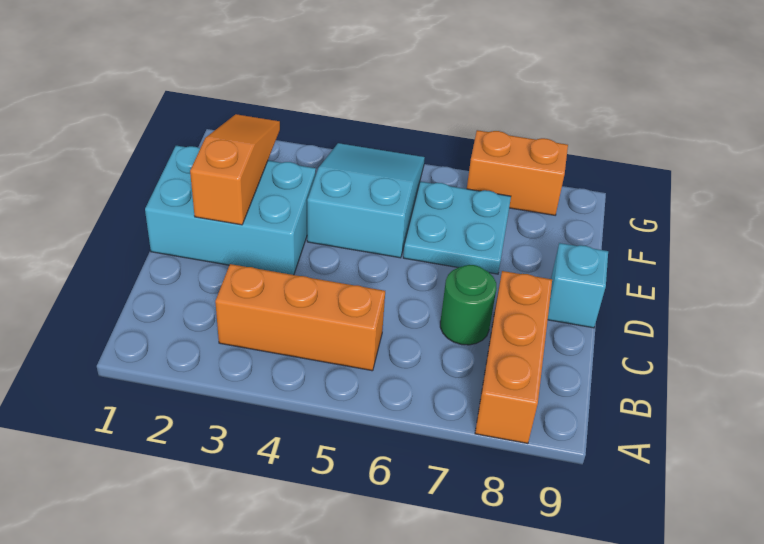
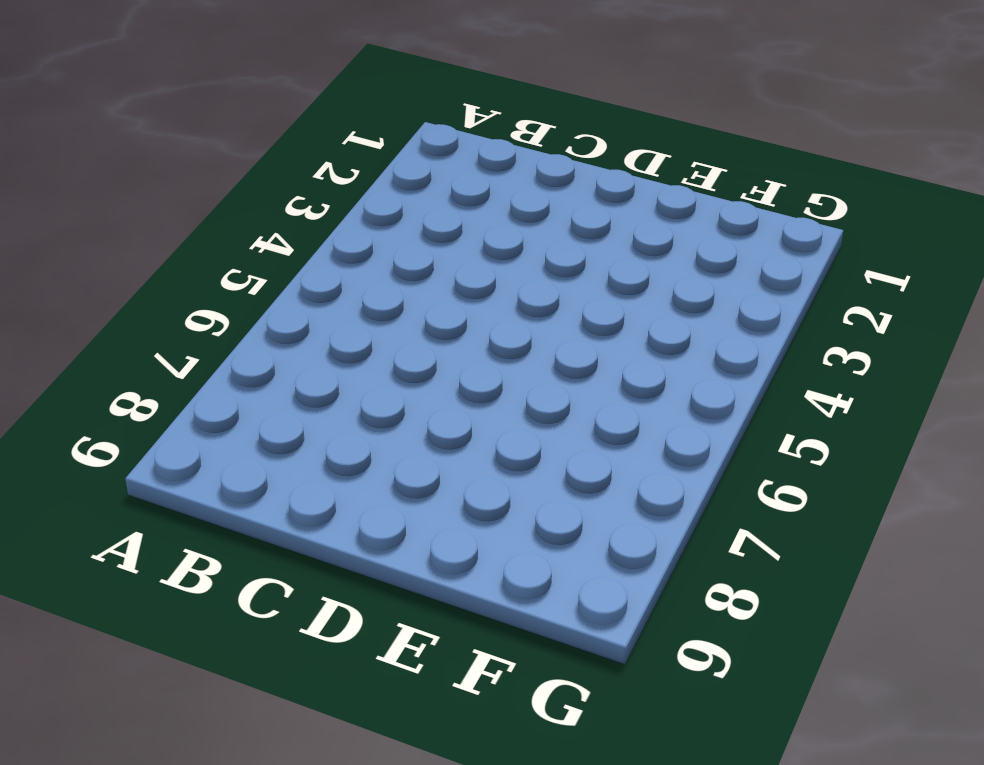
none -> orange brick A8:C8 level 1
none -> orange brick B3:B5 level 1

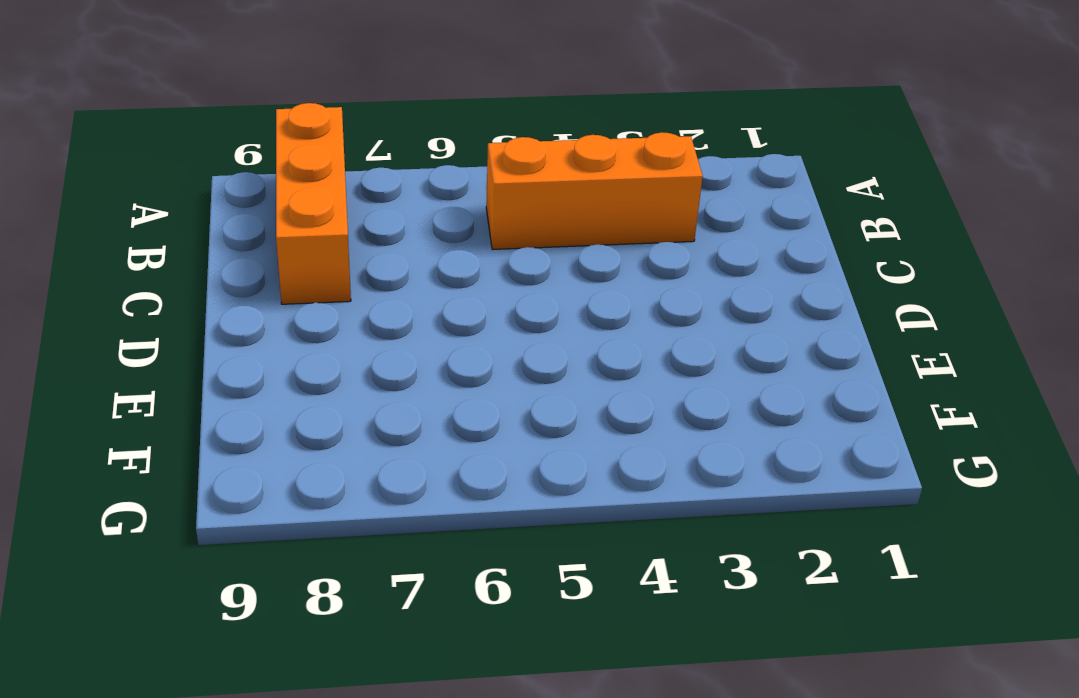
none -> green round brick C7 level 1
none -> cyan brick D1:E3 level 1

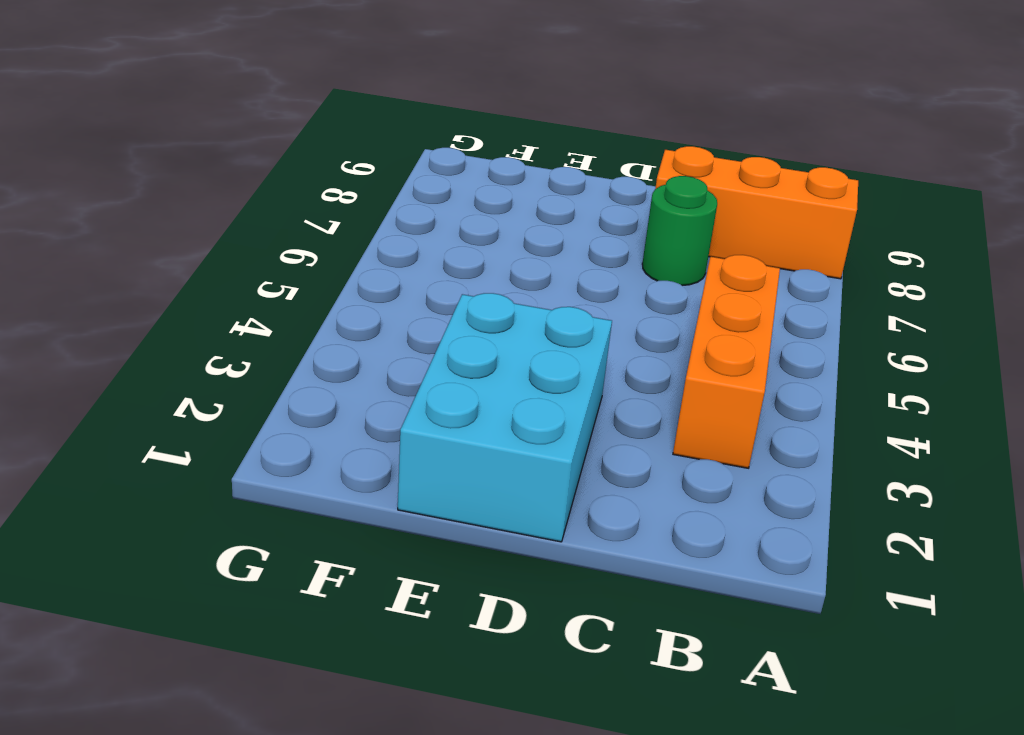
none -> cyan brick D9 level 1
none -> cyan slope E4:G5 level 1 top E

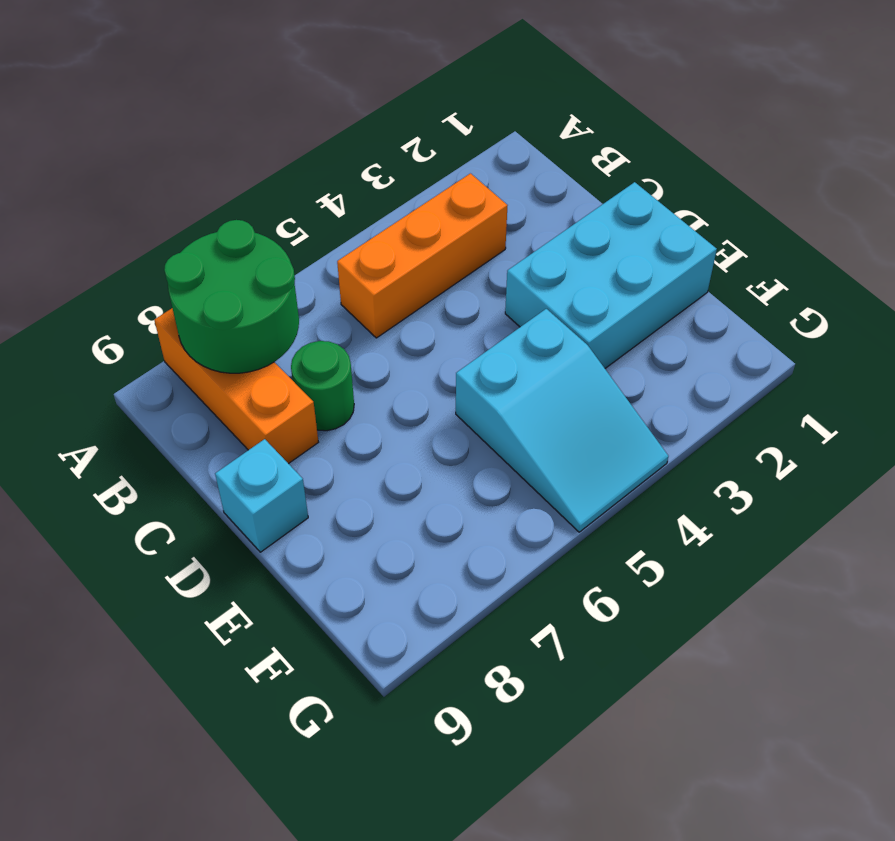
green round brick A7:B8 level 2 -> none
none -> cyan plate E6:F7 level 1
none -> orange brick G7:G8 level 1

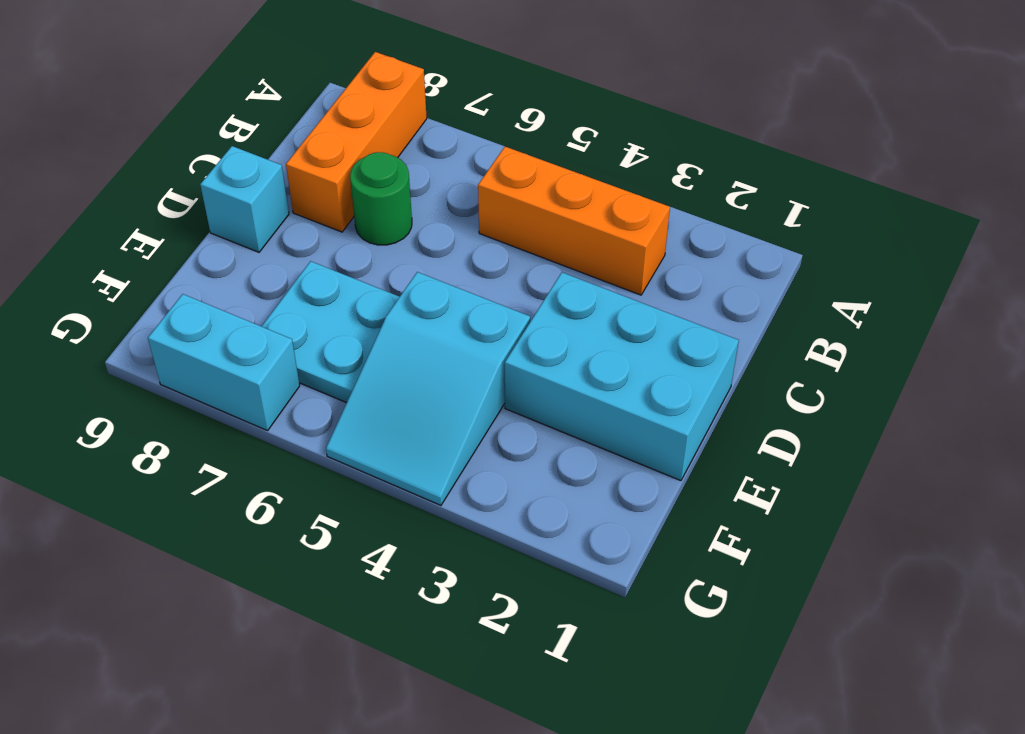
cyan brick G7:G8 level 1 -> orange brick G7:G8 level 1
none -> orange slope D2:F2 level 2 top D

